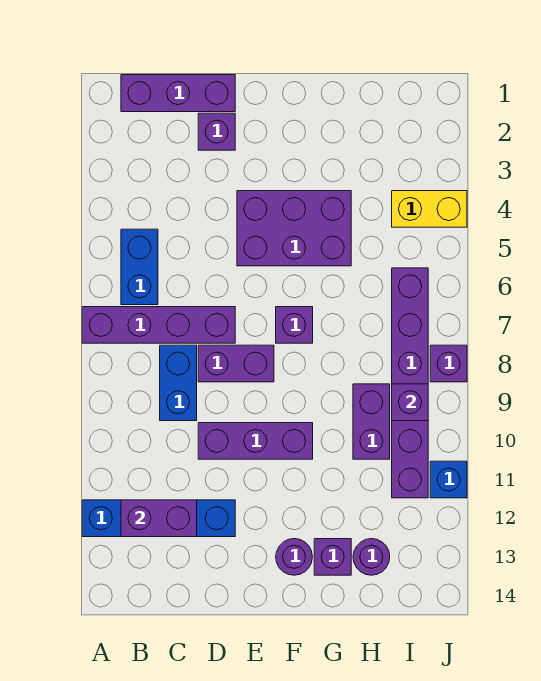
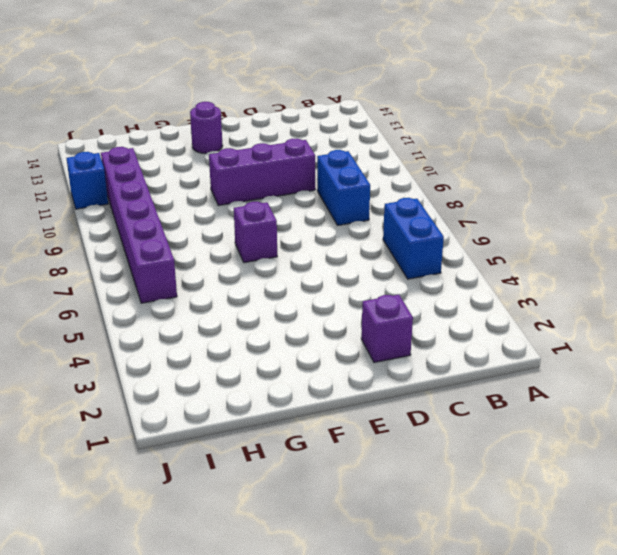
none -> purple brick A7:D7 level 1
none -> blue brick A12:D12 level 1
none -> purple brick B1:D1 level 1

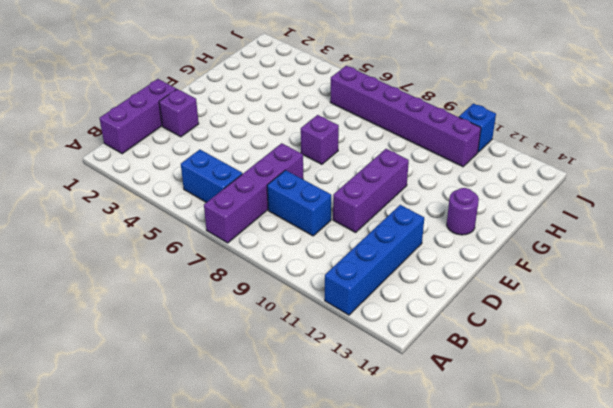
none -> purple brick D8:E8 level 1
none -> purple brick E4:G5 level 1
none -> purple brick G13 level 1

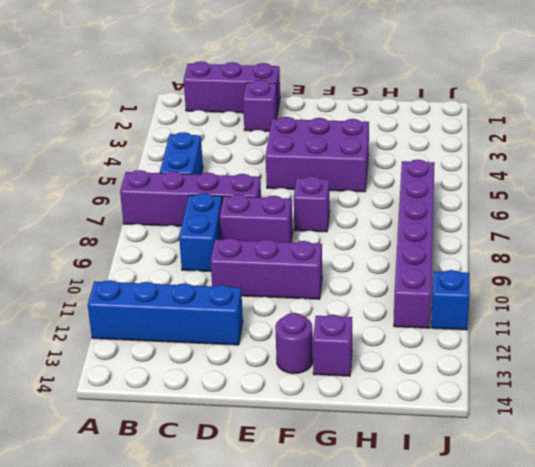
none -> purple brick H9:H10 level 1
none -> purple round brick H13 level 1
none -> yellow brick I4:J4 level 1

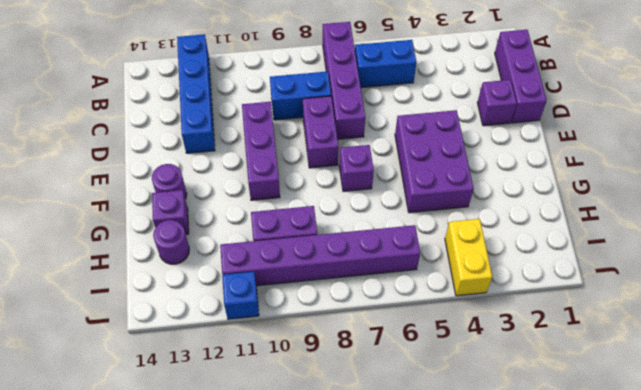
none -> purple brick J8 level 1
none -> purple brick B12:C12 level 2
none -> purple brick I9 level 2

